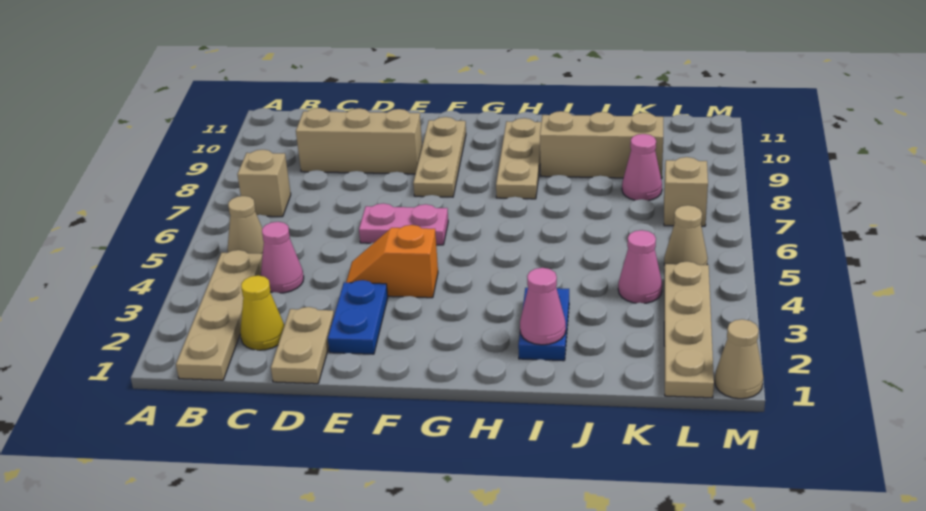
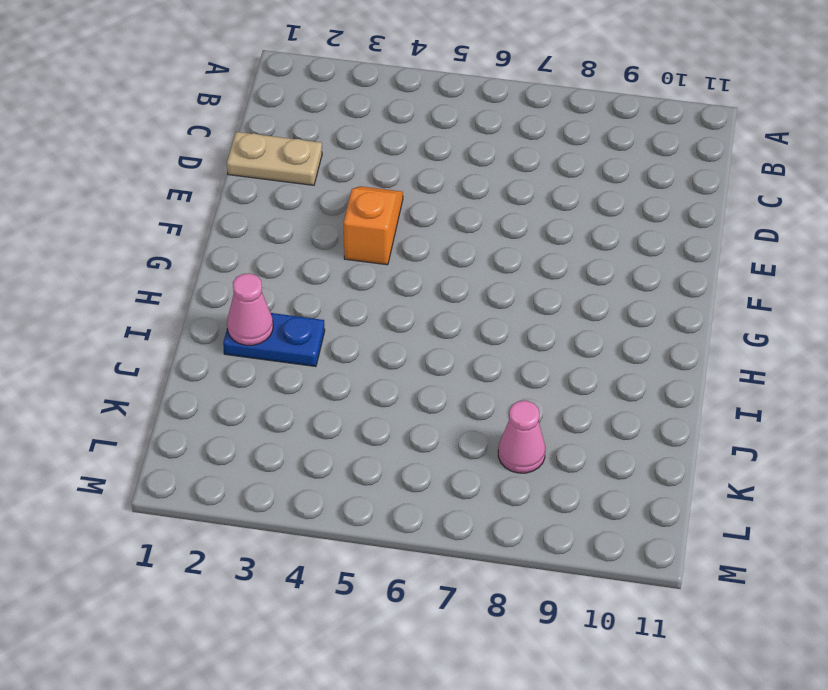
none -> tan plate B1:B4 level 1
none -> tan cone B5 level 1
none -> tan brick B7 level 1

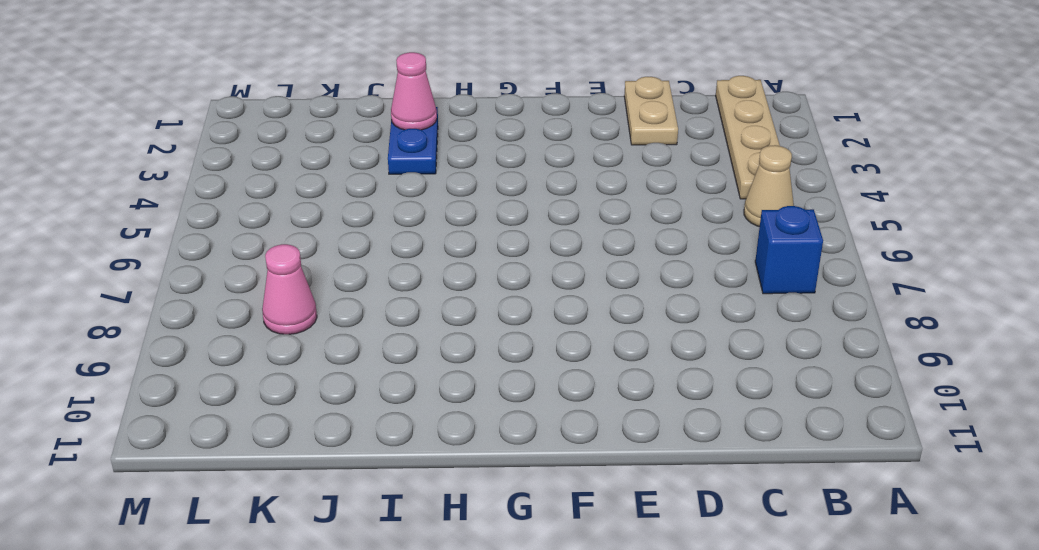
blue brick B7 level 1 -> tan brick B7 level 1
none -> yellow cone C2 level 1
none -> pink cone C4 level 1
none -> tan brick C9:E9 level 1

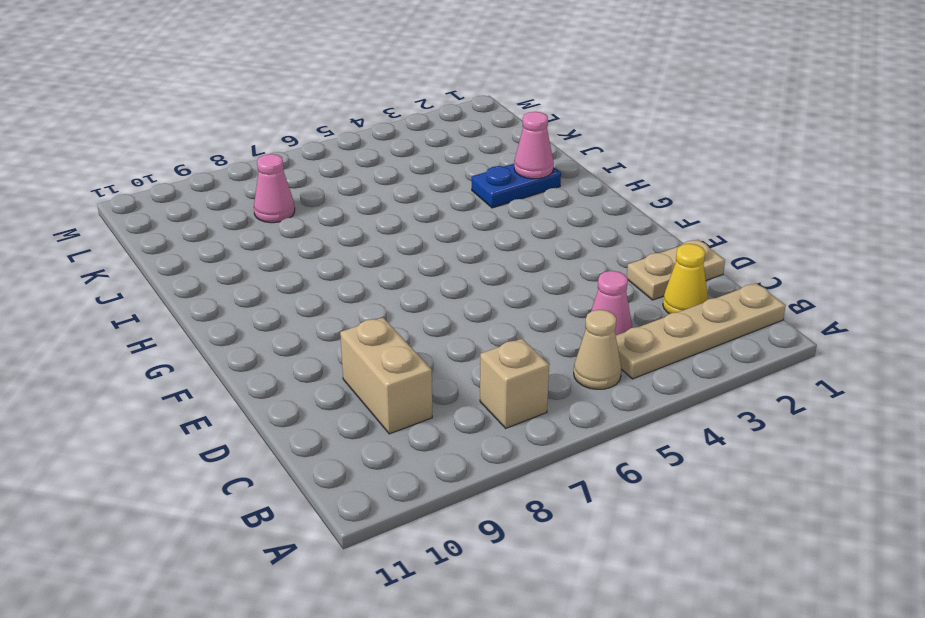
tan brick C9:D9 level 1 -> tan brick C9:E9 level 1
none -> blue plate E2:E3 level 1
none -> orange slope E4:F4 level 1 top F
none -> pink plate E6:F6 level 1

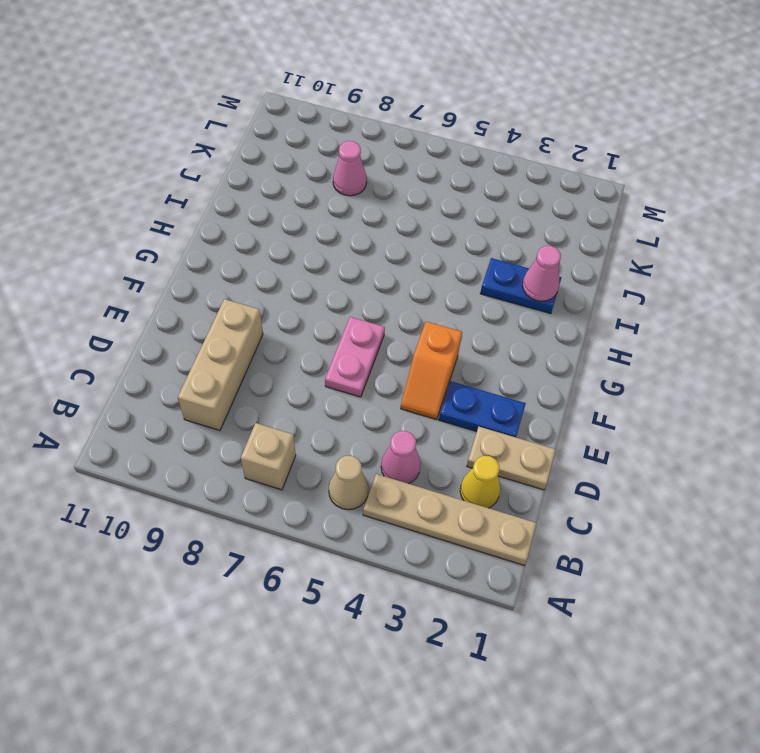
none -> tan plate F8:F10 level 1
none -> tan plate H8:H10 level 1
none -> tan brick I9:K9 level 1

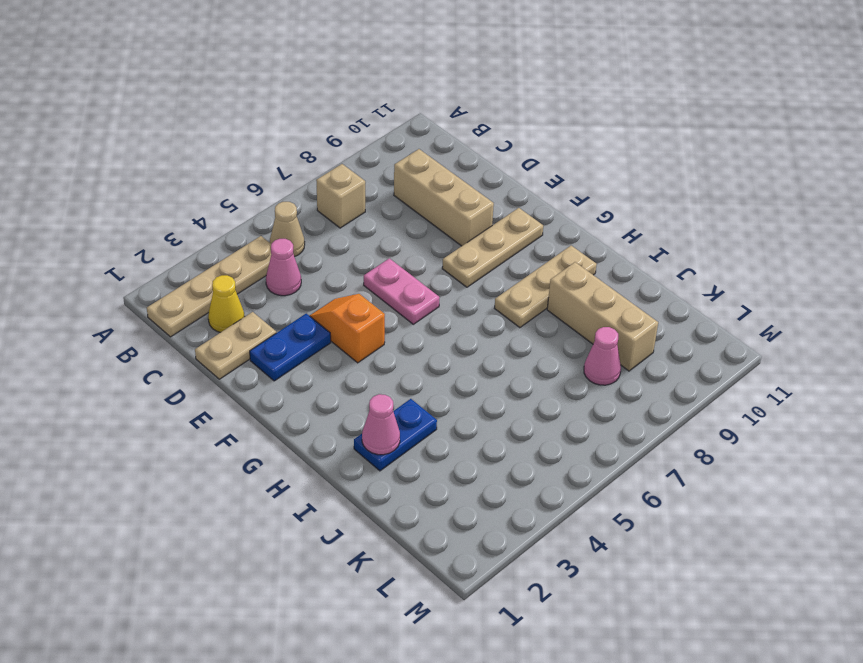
none -> pink cone K4 level 1
none -> tan plate L1:L4 level 1
none -> tan cone L5 level 1

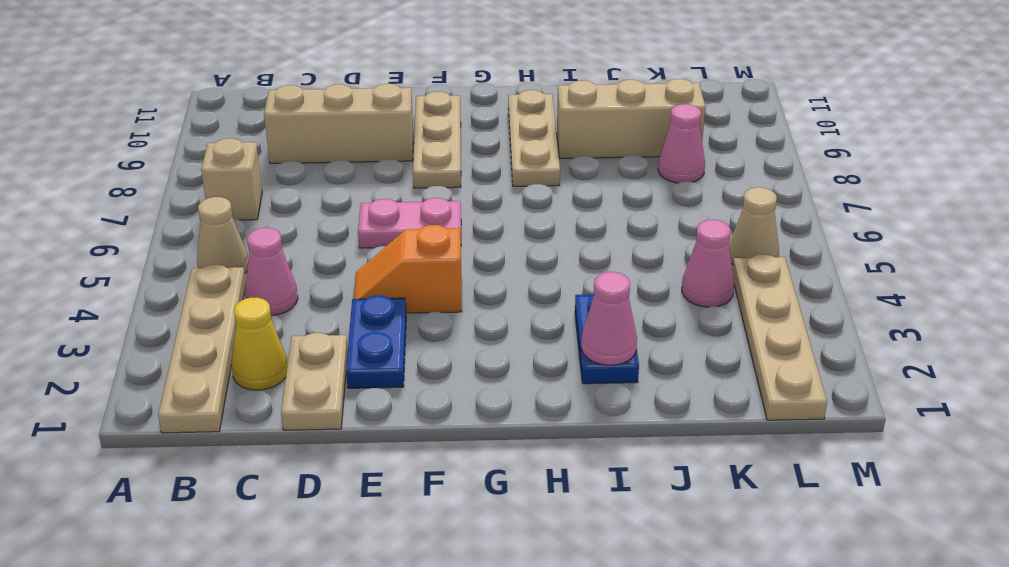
none -> tan brick L7 level 1
none -> tan cone M1 level 1

